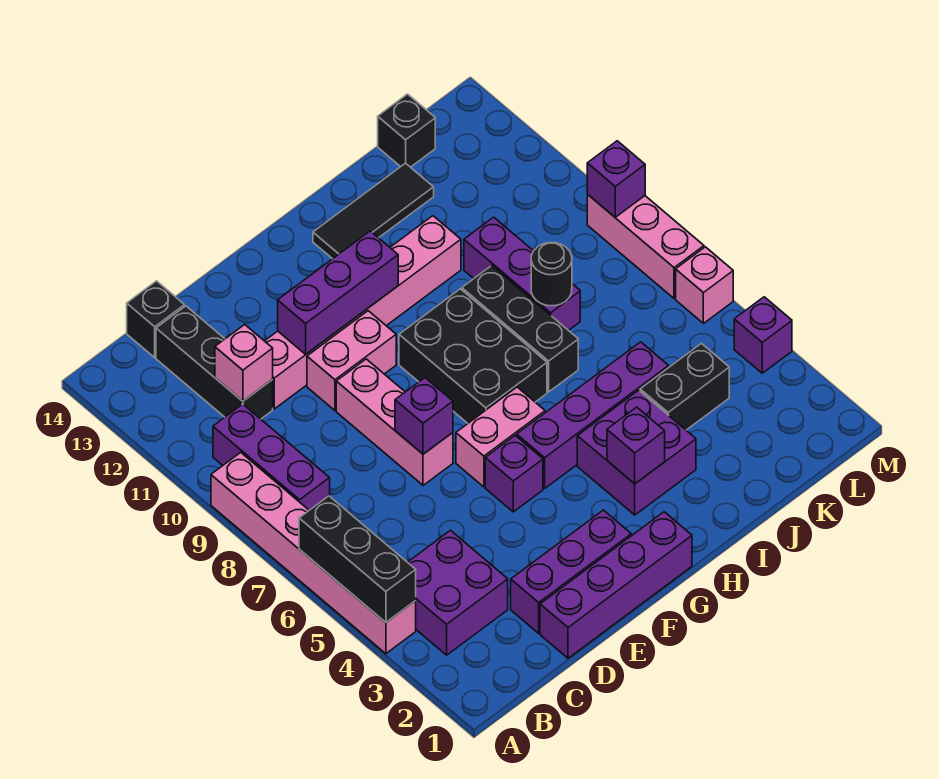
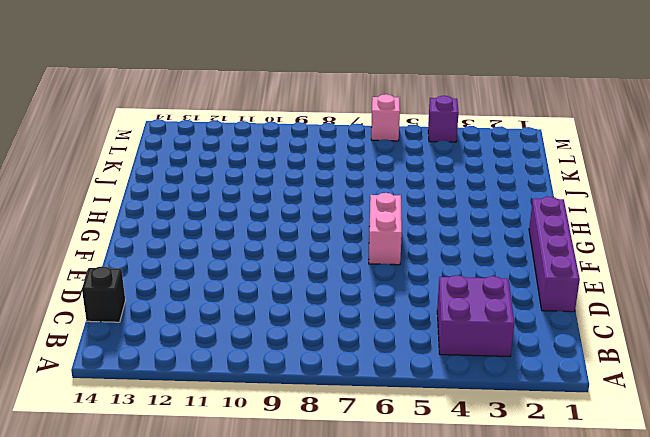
none -> pink brick A4:A9 level 1
none -> purple brick B8:B10 level 1
none -> black brick C11:C13 level 1
none -> purple brick D2:F2 level 1

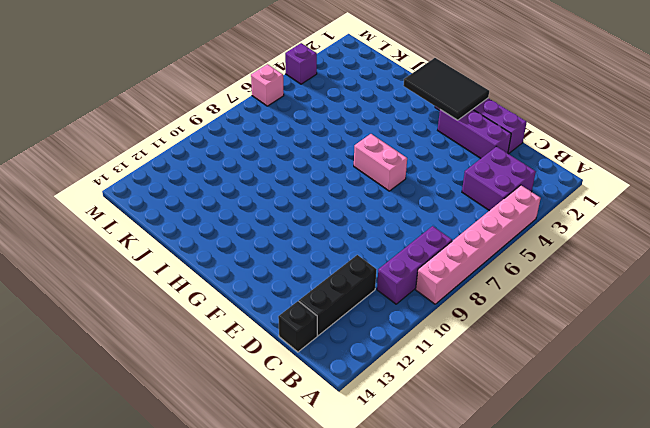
black tile F1:H2 level 2 -> none
none -> pink brick D11:I11 level 1
none -> pink brick E7:E9 level 1
none -> pink brick E10:F10 level 1
none -> purple brick F5 level 1

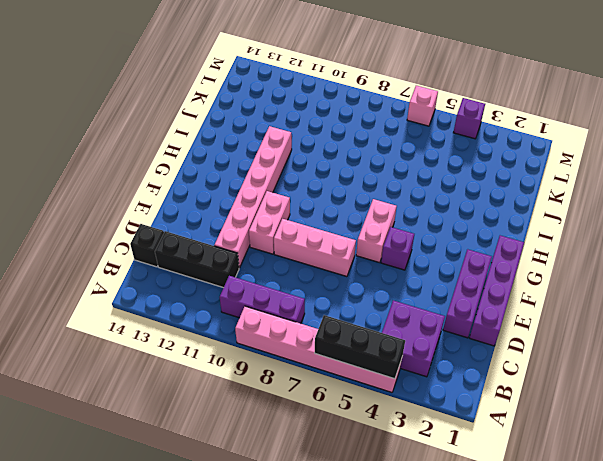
none -> purple brick G5:J5 level 1
none -> black brick G7:H9 level 1
none -> purple brick H3:I4 level 1
none -> black tile H13:J13 level 1

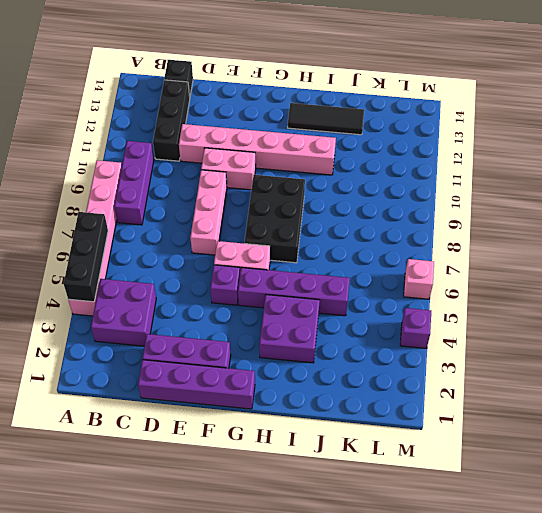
none -> black brick I7:I9 level 1
none -> black brick J4:K4 level 1
none -> purple brick J8:J10 level 1
none -> black brick K14 level 1

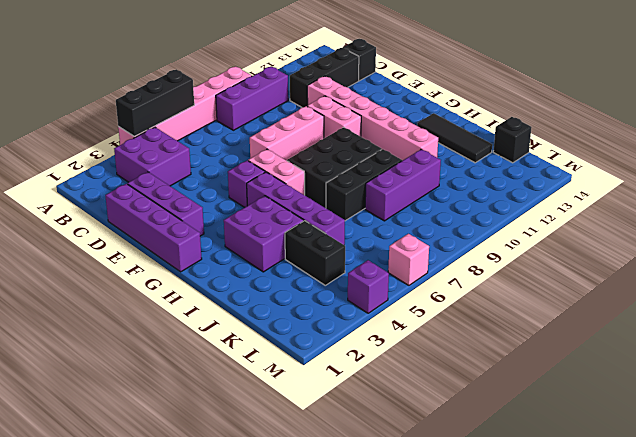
none -> pink brick M7:M9 level 1
none -> pink brick C11 level 2
none -> purple brick E7 level 2
none -> purple brick E11:G11 level 2

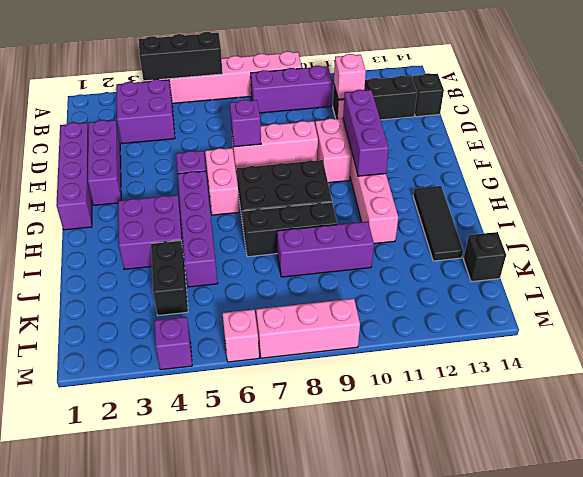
none -> purple brick H3 level 2
none -> black round brick J8 level 2
none -> purple brick M9 level 2

